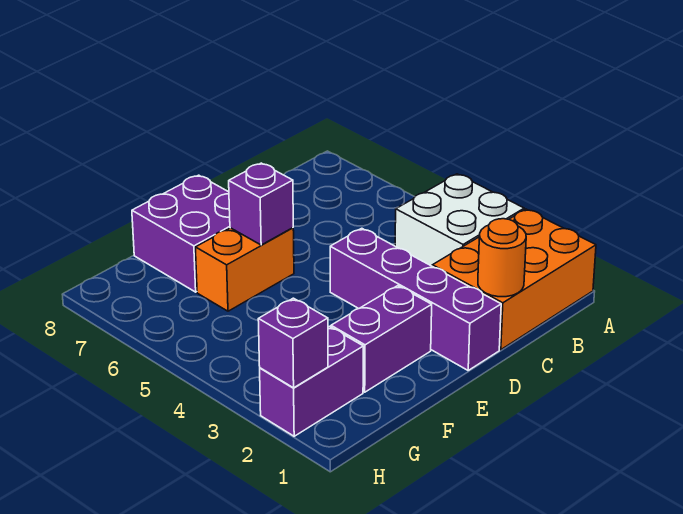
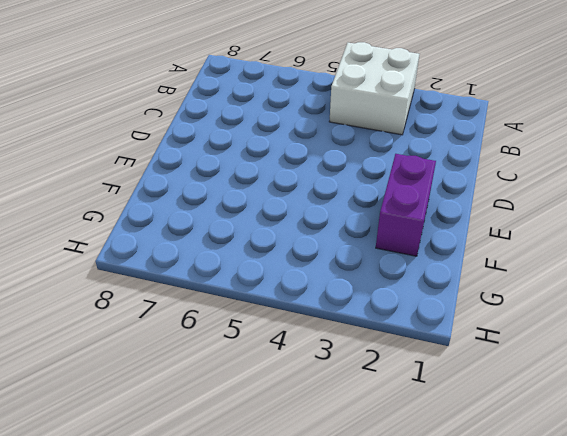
none -> orange brick A1:C2 level 1
none -> purple brick D1:D4 level 1

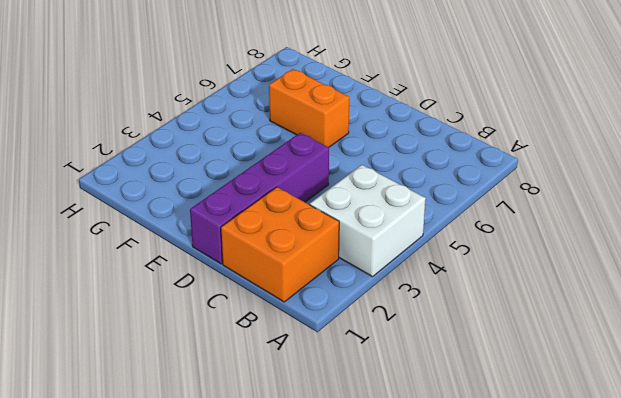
orange brick B1:C2 level 1 -> orange brick A1:C2 level 1
none -> purple brick E2:F2 level 1
none -> purple brick E7:F8 level 1

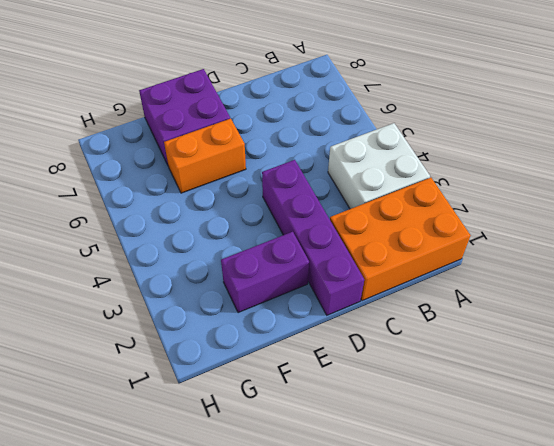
none -> purple brick G2:H2 level 1
none -> orange round brick C1 level 2

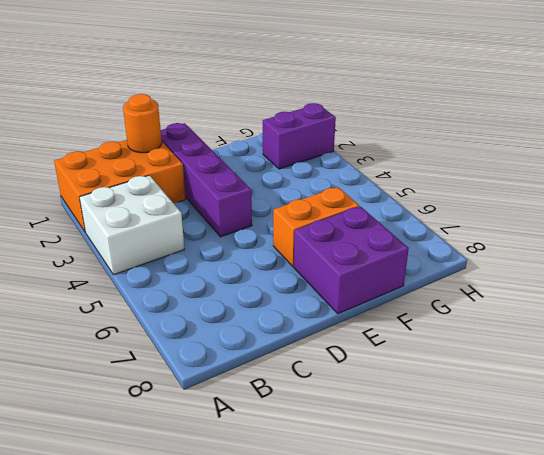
none -> purple brick E2:F2 level 1
none -> purple brick E6 level 2

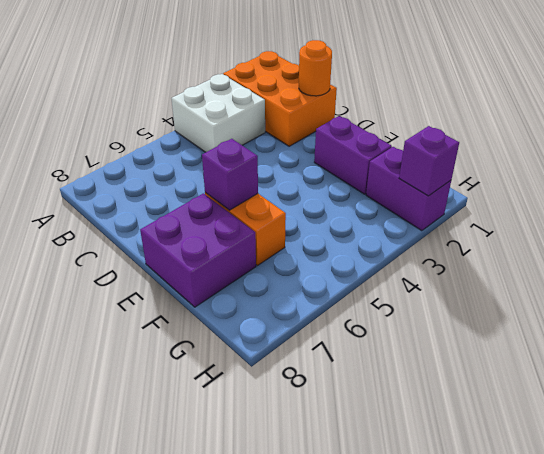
none -> purple brick D1:D4 level 1

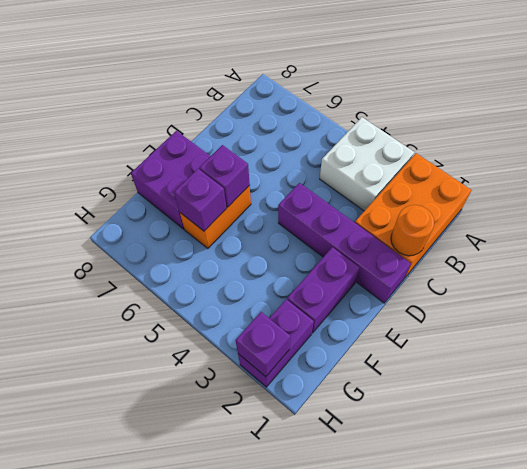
purple brick F6 level 2 -> none

